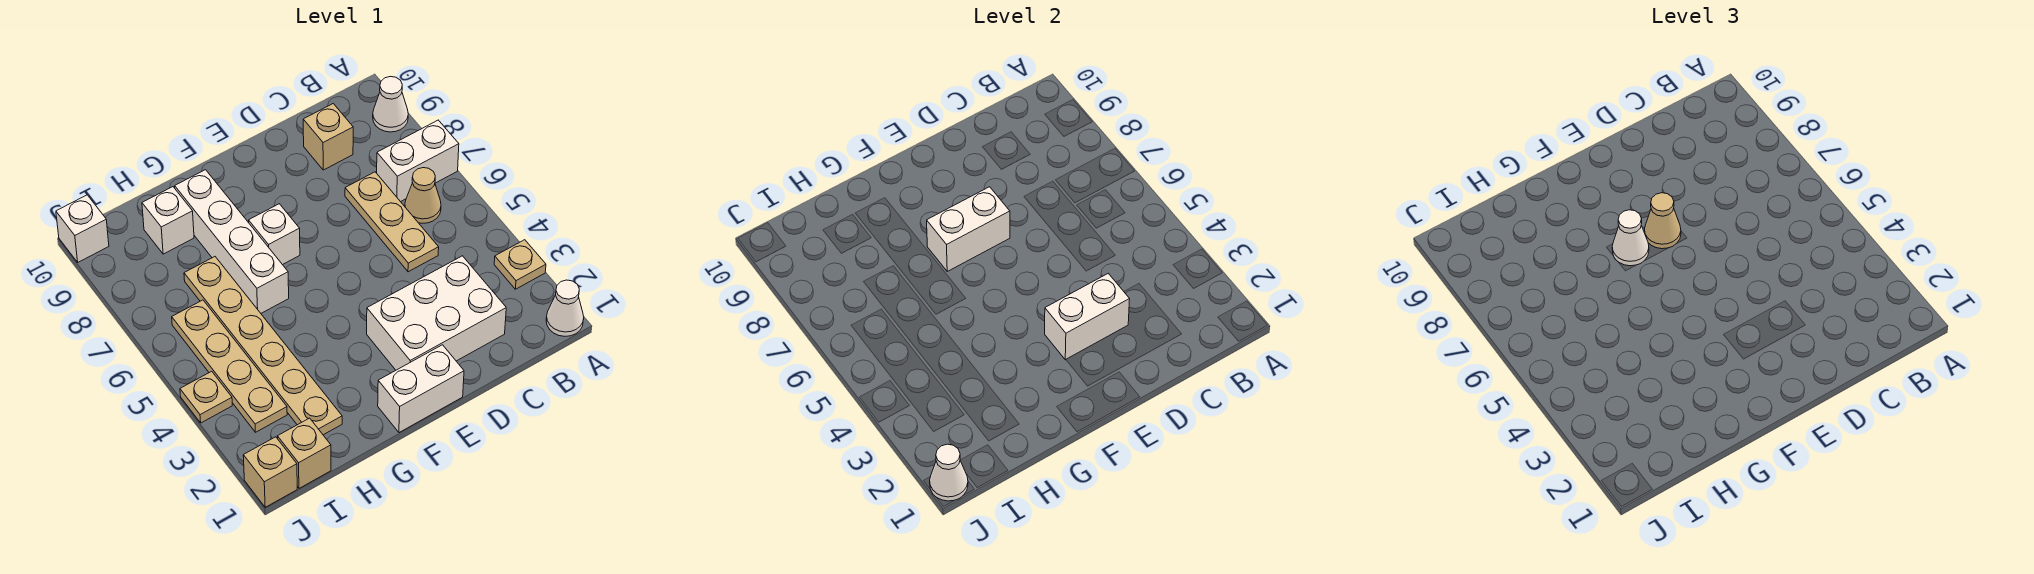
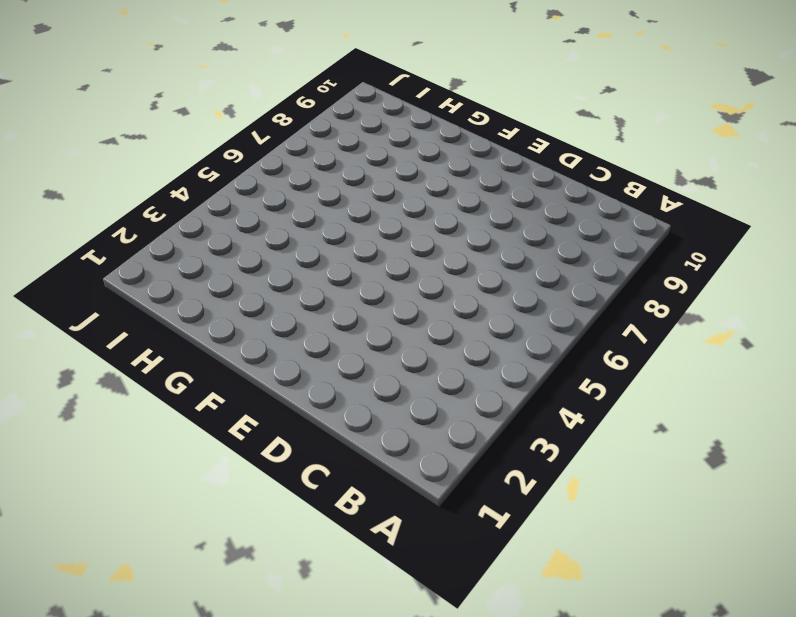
none -> white cone A1 level 1
none -> tan plate A3 level 1
none -> white brick A7:B7 level 1

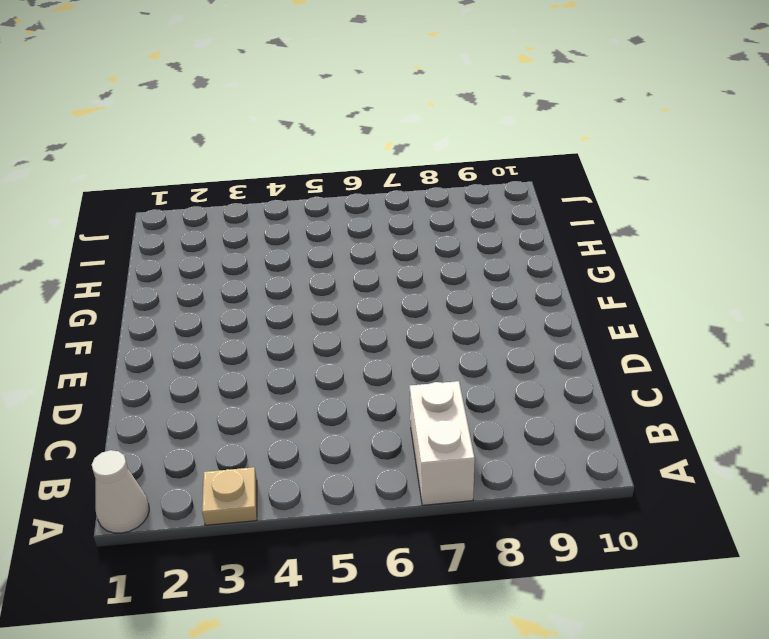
none -> white cone A9 level 1
none -> tan cone B6 level 1
none -> white brick C2:E3 level 1

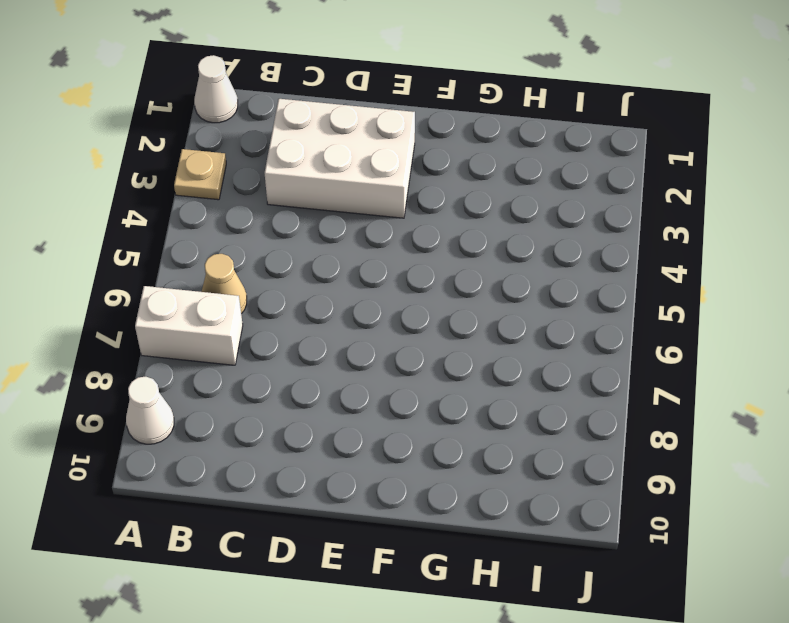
none -> tan plate C5:C7 level 1
none -> tan brick C9 level 1
none -> white brick E1:F1 level 1

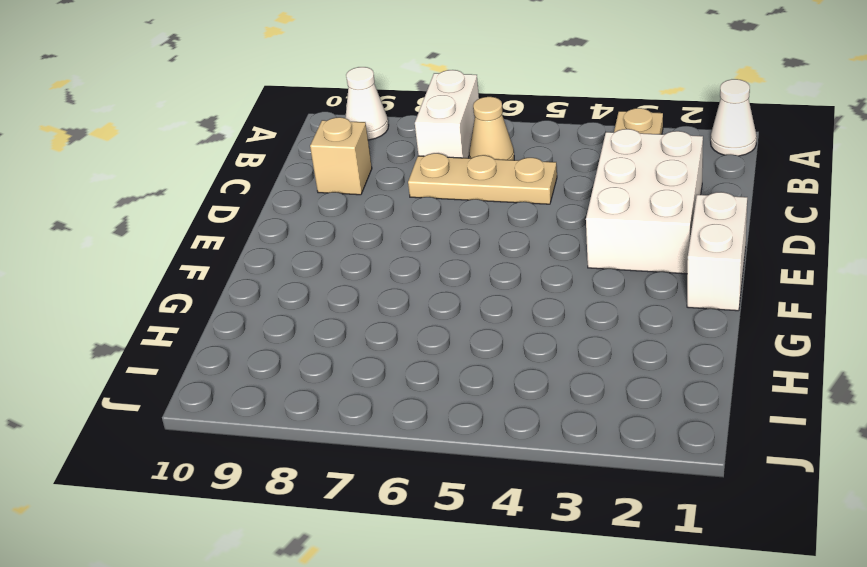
none -> white brick F7 level 1
none -> white brick G6:G9 level 1
none -> tan plate H2:H7 level 1

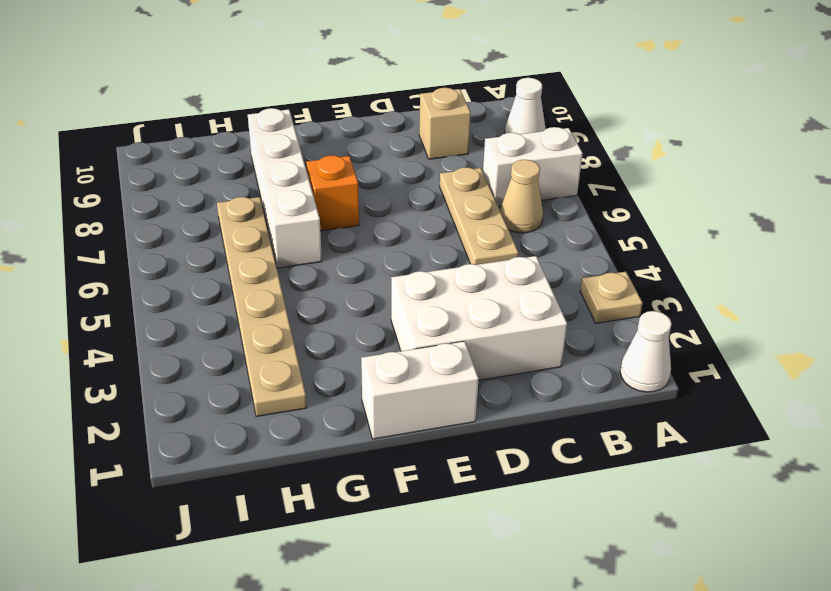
orange brick F7 level 1 -> white brick F7 level 1
none -> white brick H9 level 1
none -> tan brick I1 level 1
none -> tan plate I3:I6 level 1

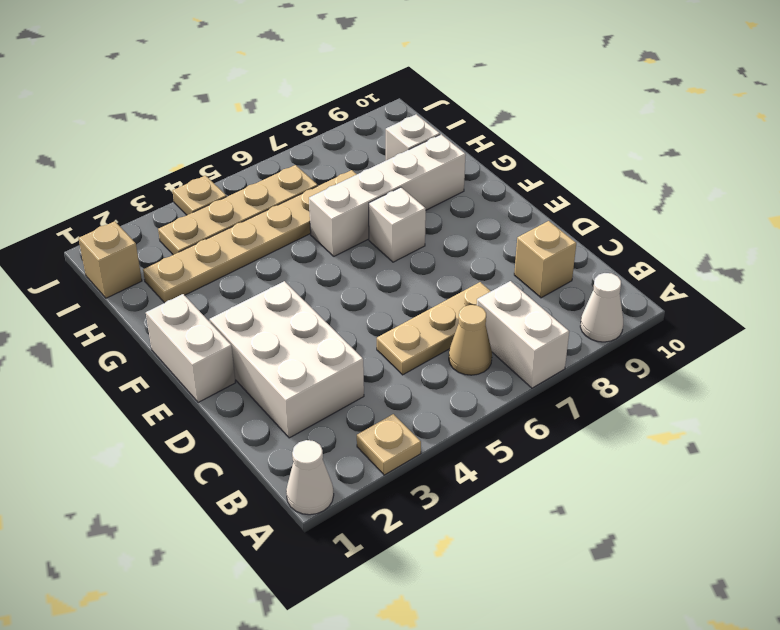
none -> tan brick J1 level 1
none -> white brick J10 level 1
none -> white brick D3:E3 level 2

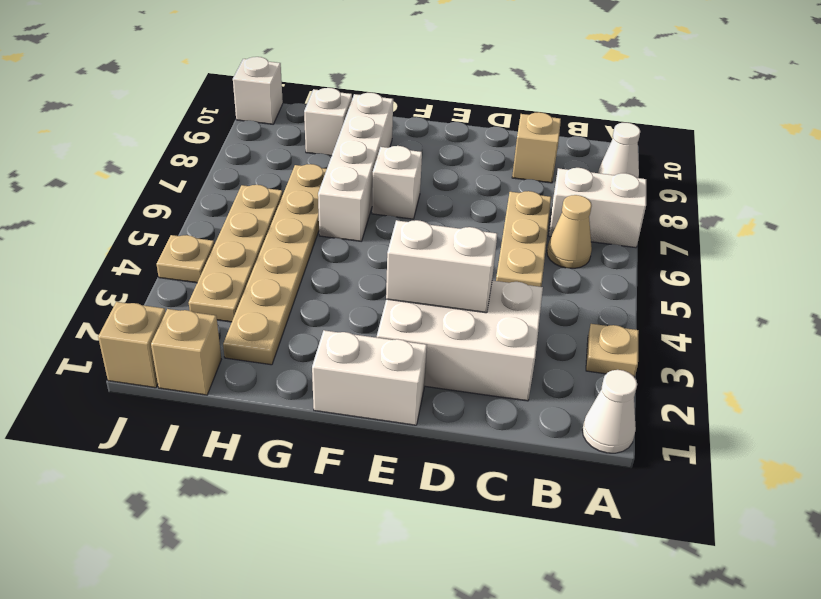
none -> white brick E7:F7 level 2
none -> white cone J1 level 2
none -> tan cone E7 level 3

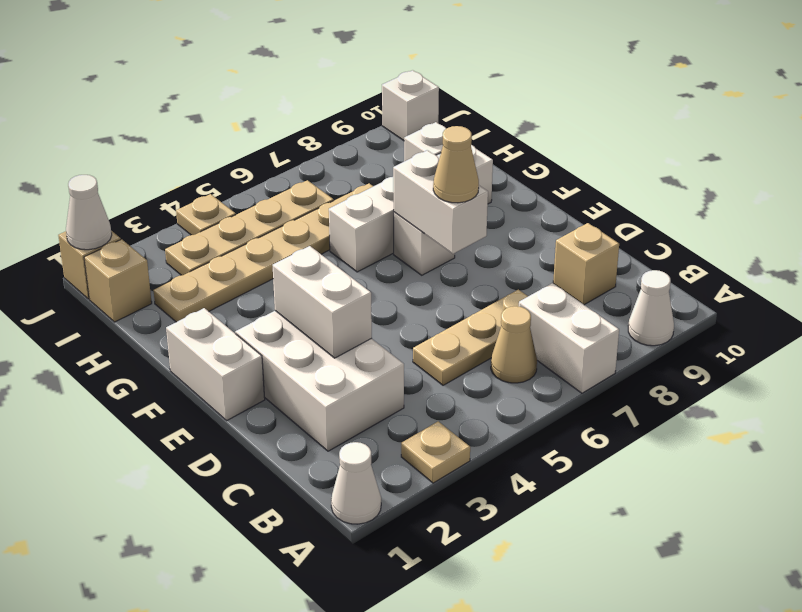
none -> white cone F7 level 3

